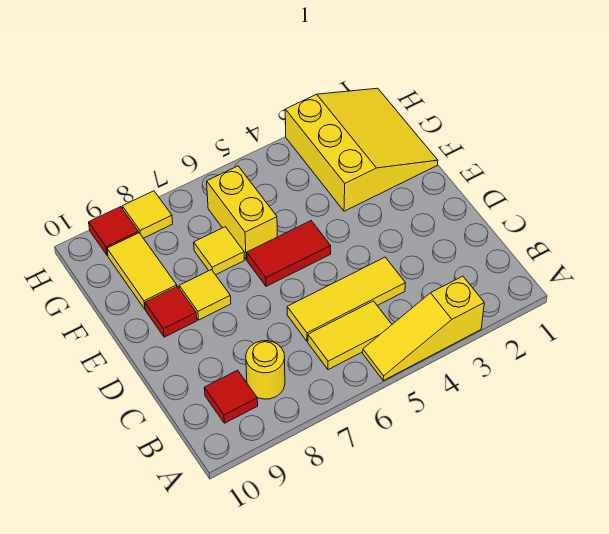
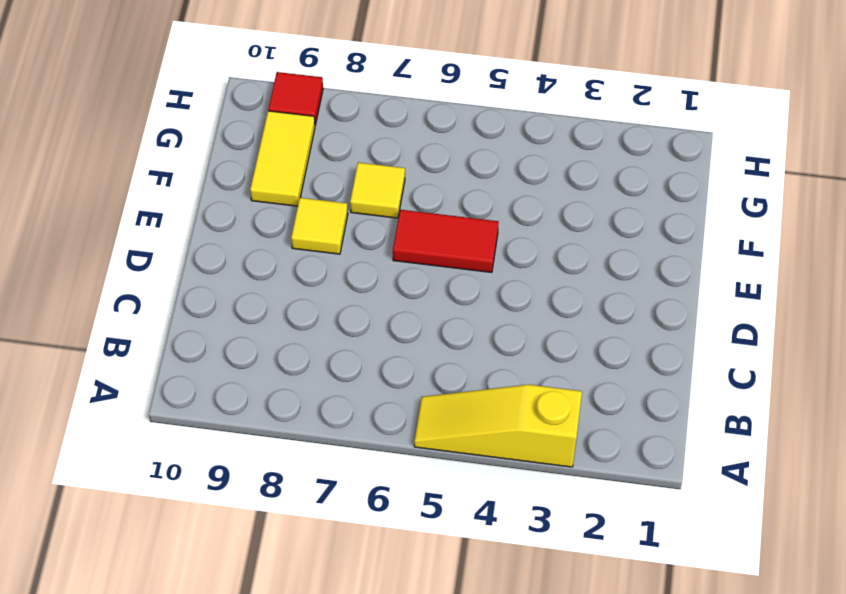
none -> yellow tile B5:B6 level 1
none -> yellow round brick B8 level 1
none -> red tile B9 level 1

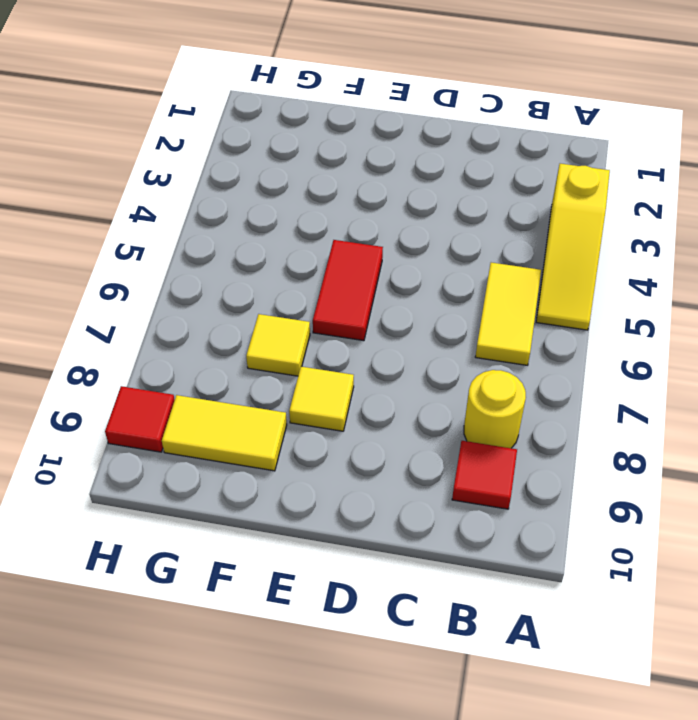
none -> yellow tile C4:C6 level 1
none -> red tile E9 level 1
none -> yellow slope F1:H3 level 1 top 3

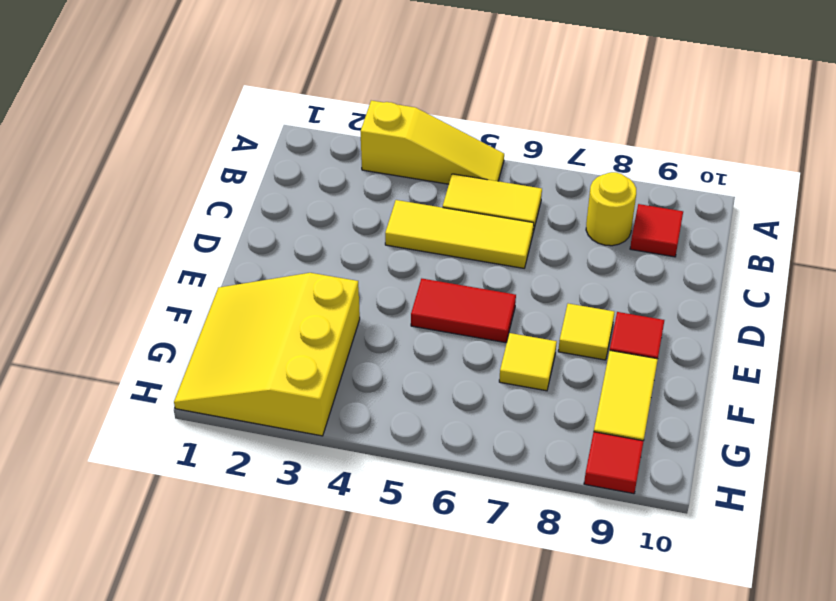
none -> yellow brick F6:G6 level 1
none -> yellow tile H8 level 1

